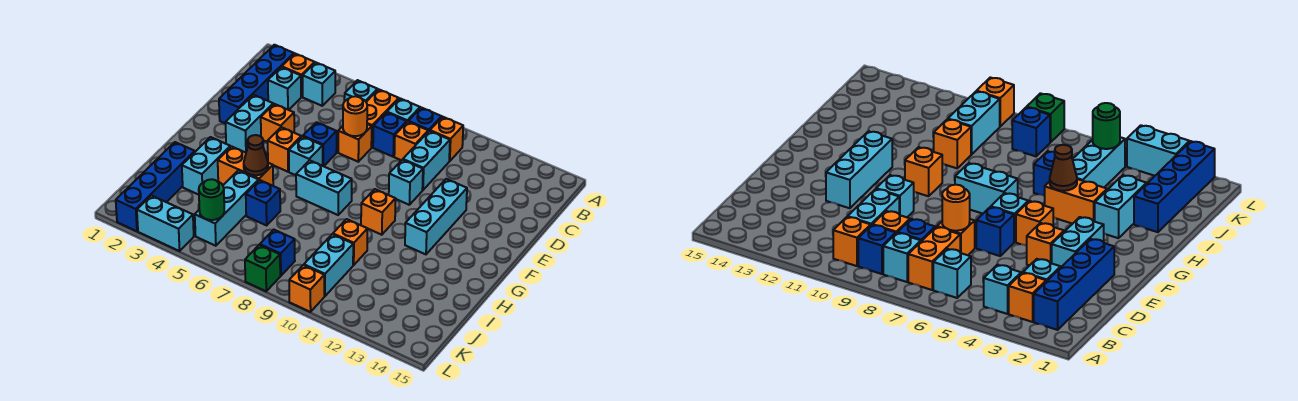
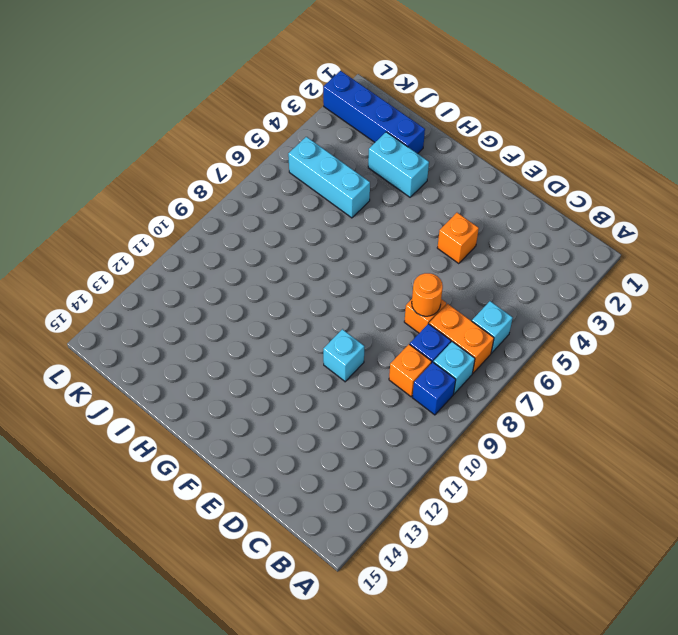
none -> blue brick B2:E2 level 1
none -> orange brick B3 level 1
none -> cyan brick B4 level 1
none -> orange brick B10 level 1

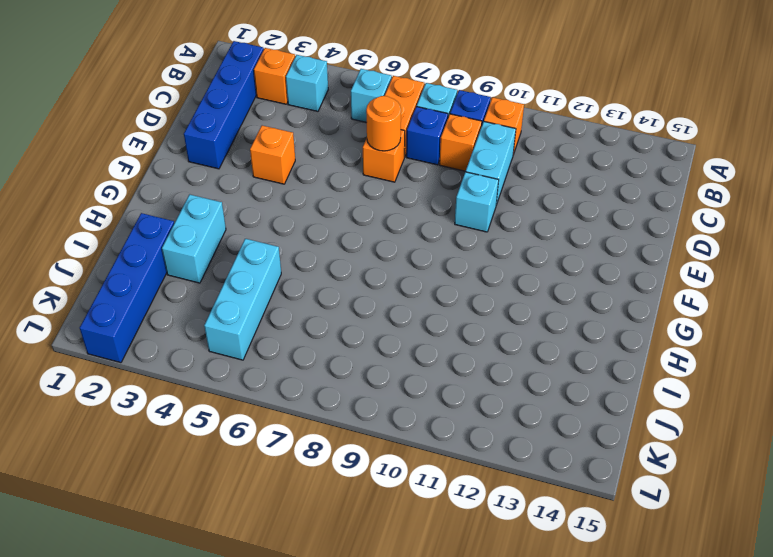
none -> cyan brick C3 level 1
none -> cyan brick E3:F3 level 1
none -> blue brick E6 level 1
none -> cyan brick E12:G12 level 1

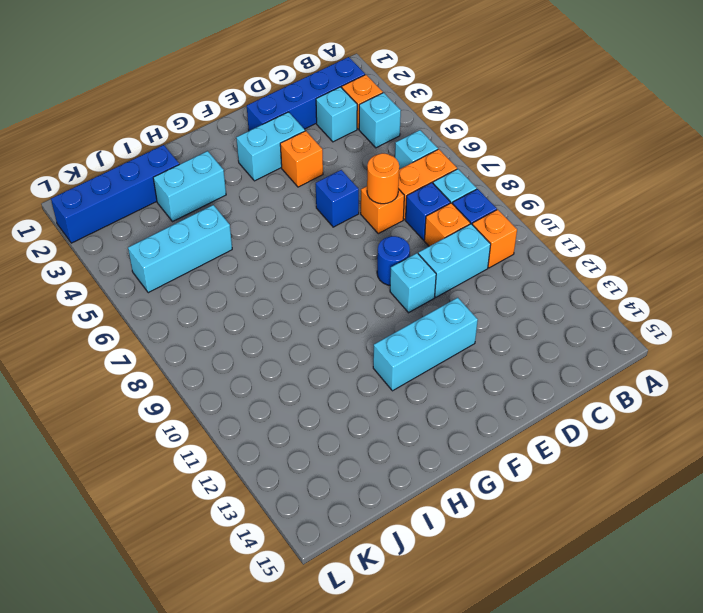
blue round brick E9 level 1 -> none
none -> orange brick F5 level 1
none -> cyan brick F6 level 1
none -> cyan brick G7:G8 level 1
none -> orange brick G10 level 1

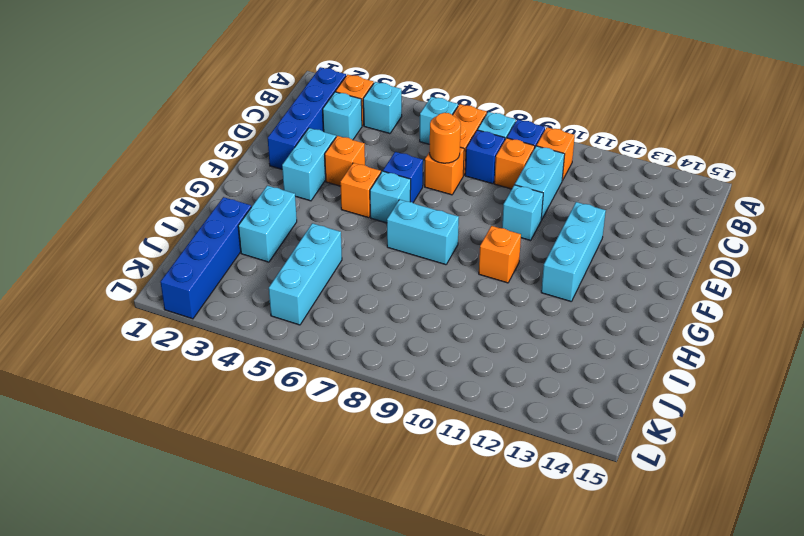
none -> orange brick H4:H5 level 1
none -> blue brick I6 level 1
none -> orange brick I10 level 1
none -> cyan brick J10:K10 level 1

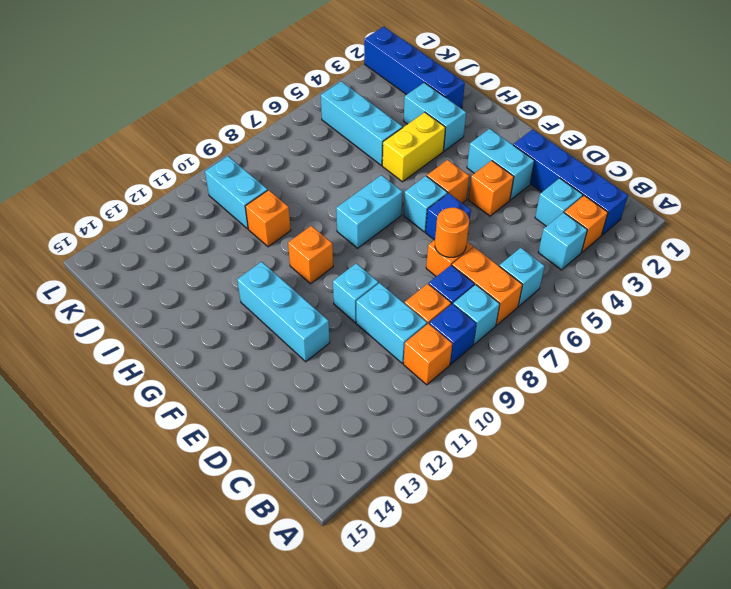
yellow brick H4:H5 level 1 -> orange brick H4:H5 level 1
none -> blue brick I6 level 1
none -> blue brick K8 level 1
none -> cyan brick L3:L4 level 1
none -> green brick L8 level 1

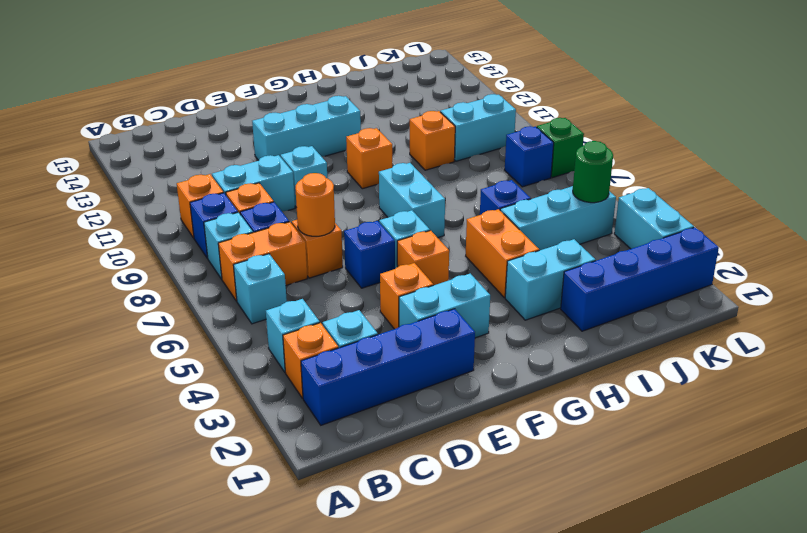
none -> orange brick L10 level 1
none -> brown cone H5 level 2

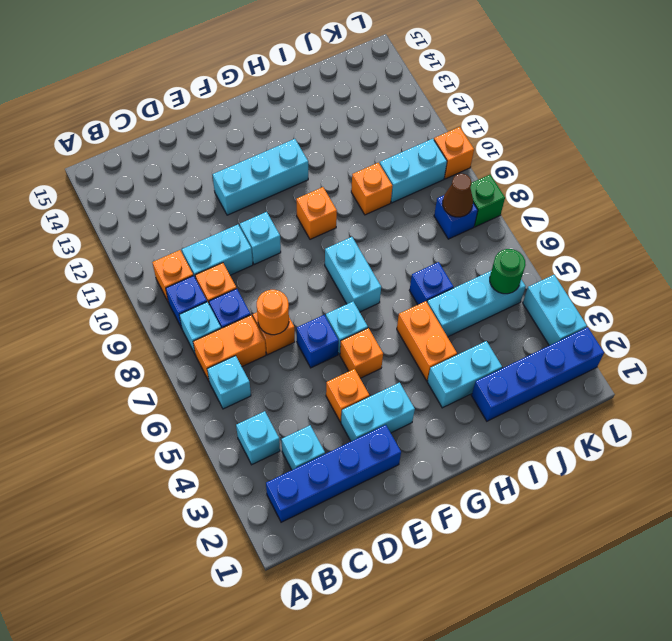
brown cone K8 level 2 -> brown cone H5 level 2
none -> orange brick B3 level 1

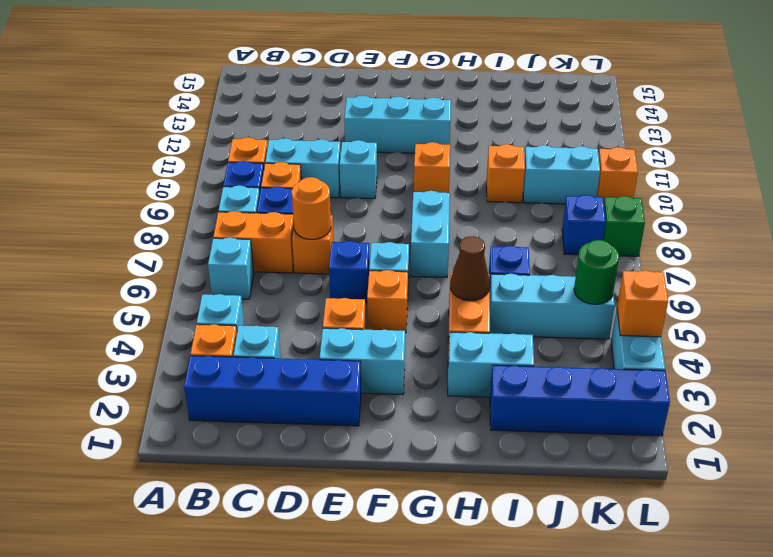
orange brick L4 level 2 -> none

